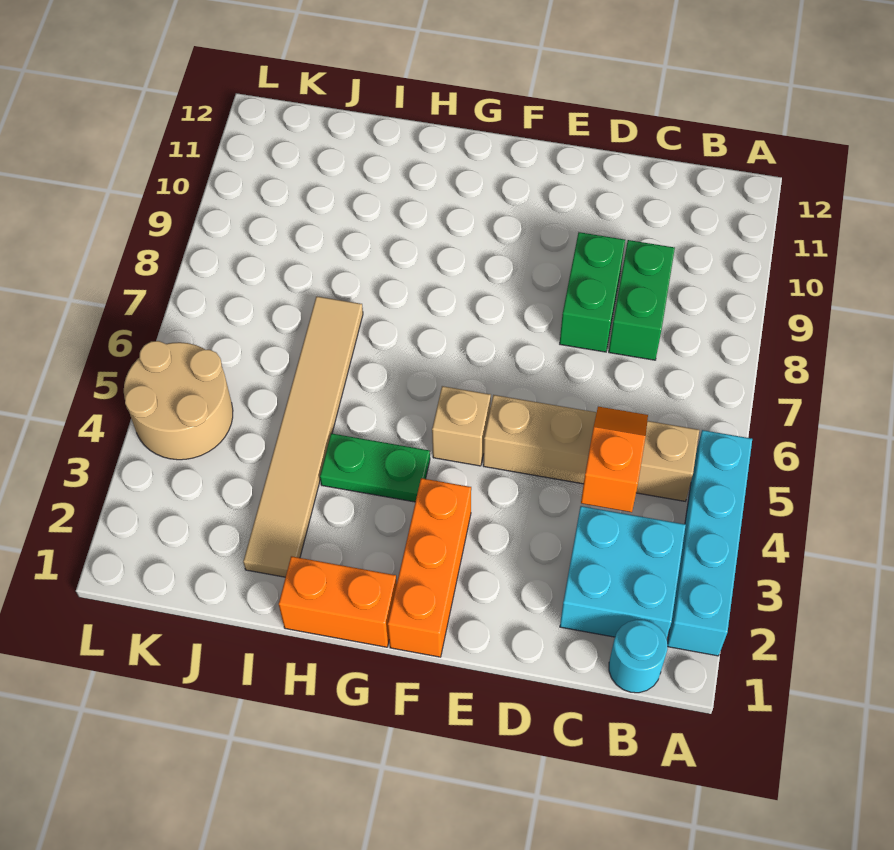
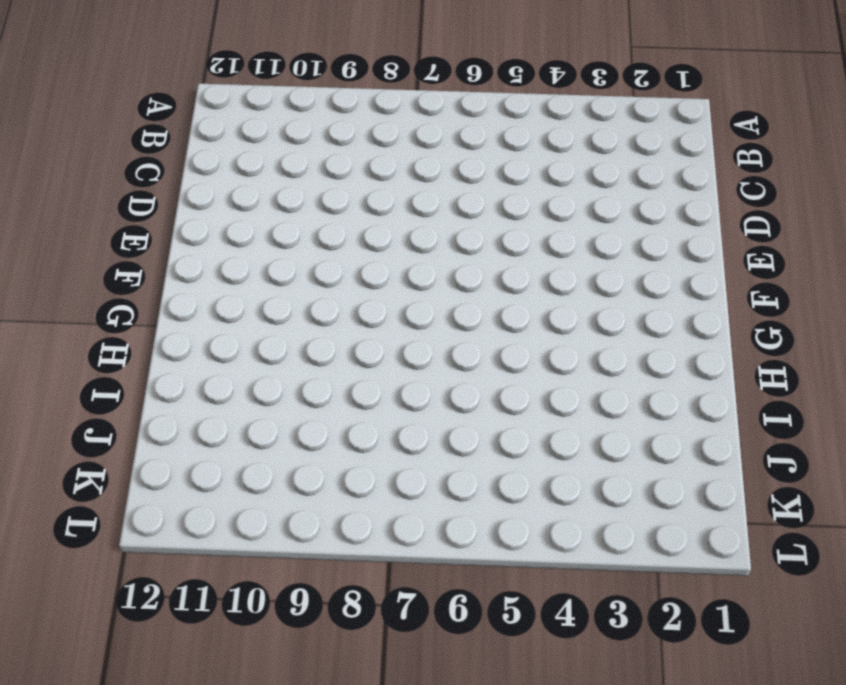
none -> cyan brick A2:A5 level 1
none -> cyan round brick B1 level 1
none -> cyan brick B2:C3 level 1

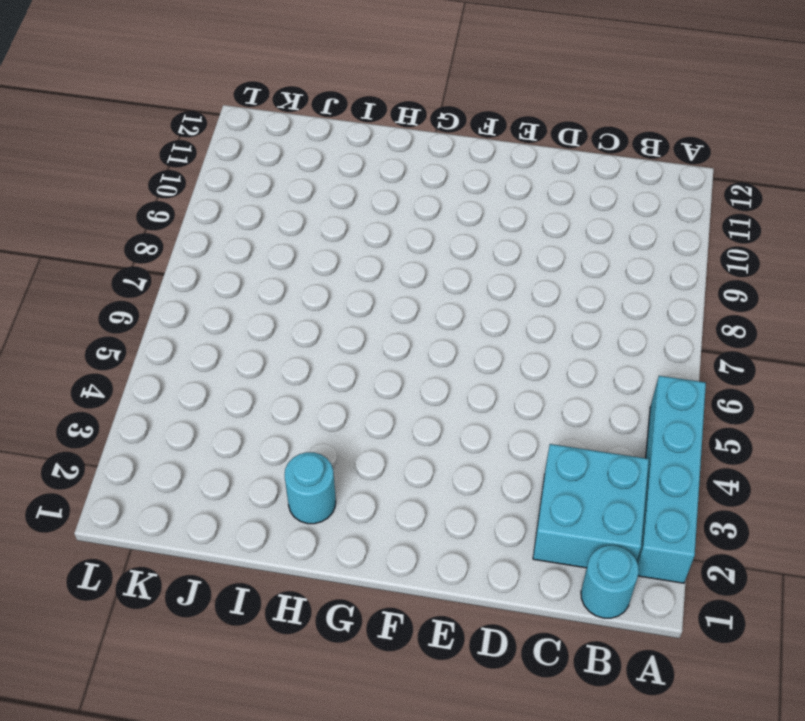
cyan round brick H2 level 1 -> none
none -> tan brick B5:E5 level 1
none -> green brick C8:C9 level 1
none -> green brick D8:D9 level 1

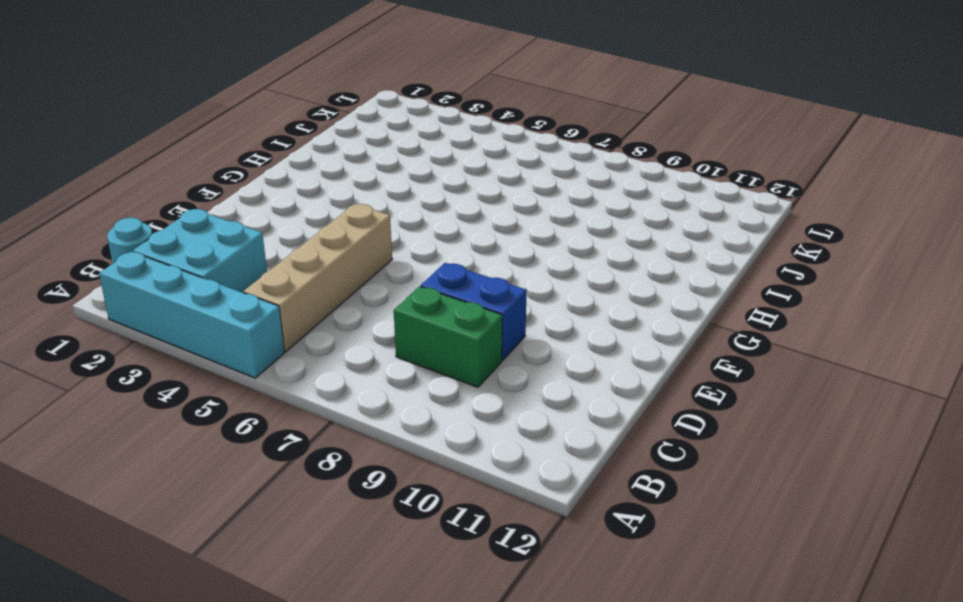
blue brick D8:D9 level 1 -> green brick D8:D9 level 1
none -> orange brick F1:F3 level 1
none -> tan brick F5 level 1
none -> orange brick G1:H1 level 1

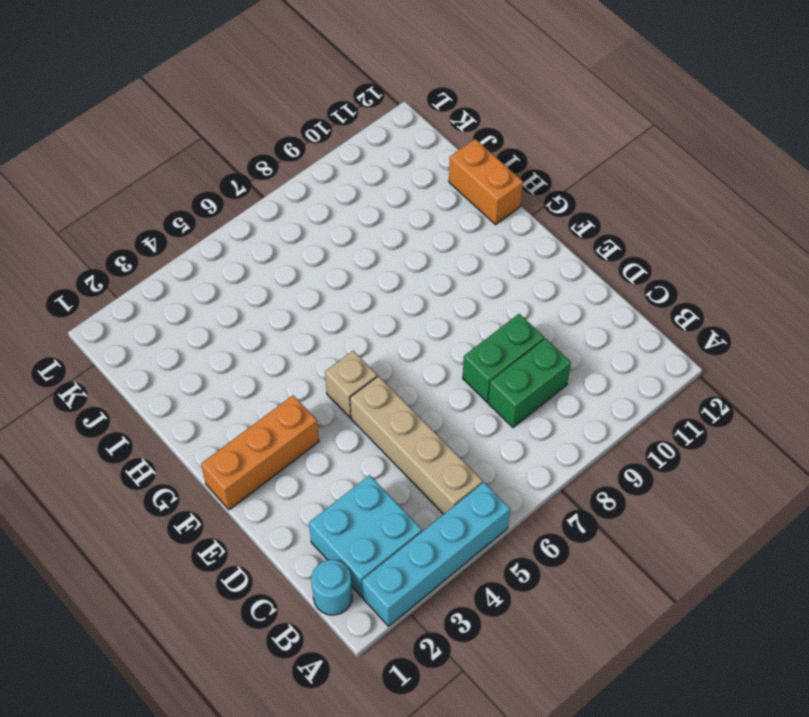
orange brick H12:I12 level 1 -> orange brick G1:H1 level 1
none -> green plate G4:H4 level 1
none -> tan tile I2:I7 level 1
none -> tan round brick K4:L5 level 1

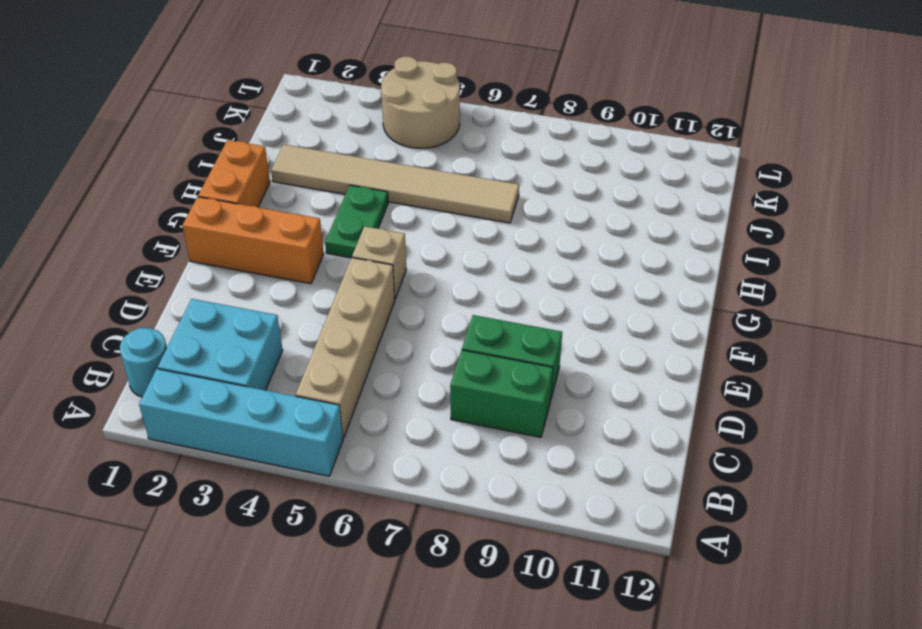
none -> orange slope C4:C5 level 2 top 4

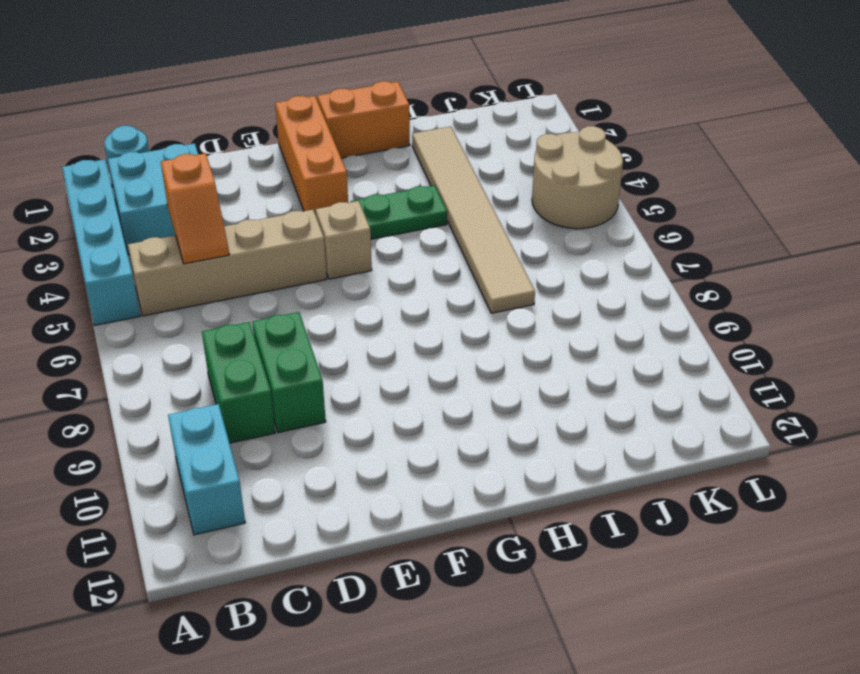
cyan brick B10:B11 level 1 -> none

